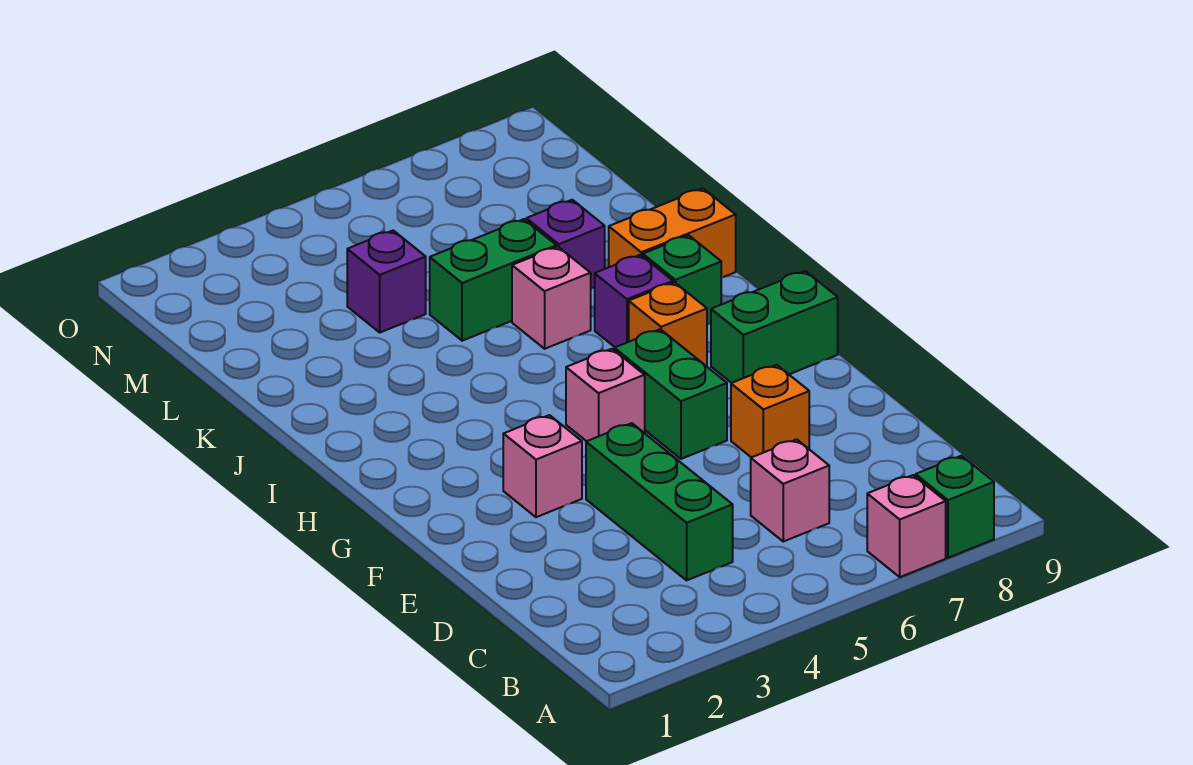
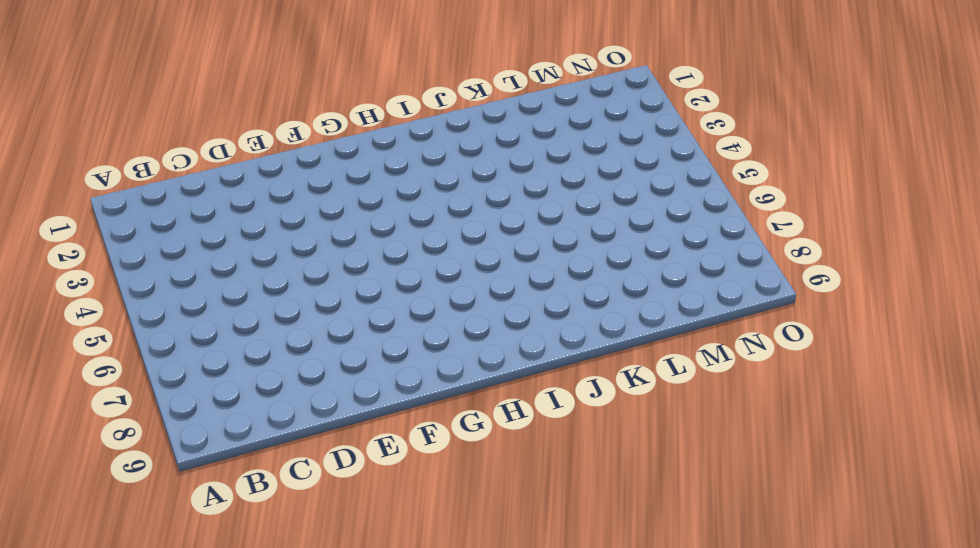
none -> pink brick A7 level 1
none -> green brick A8 level 1
none -> green brick C4:E4 level 1

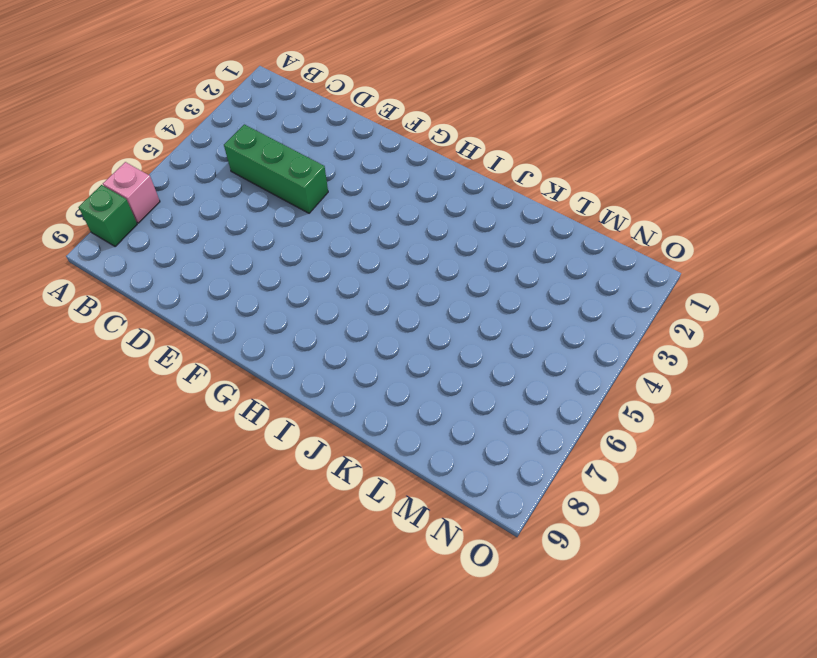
none -> pink brick C6 level 1
none -> orange brick E7 level 1
none -> pink brick F3 level 1

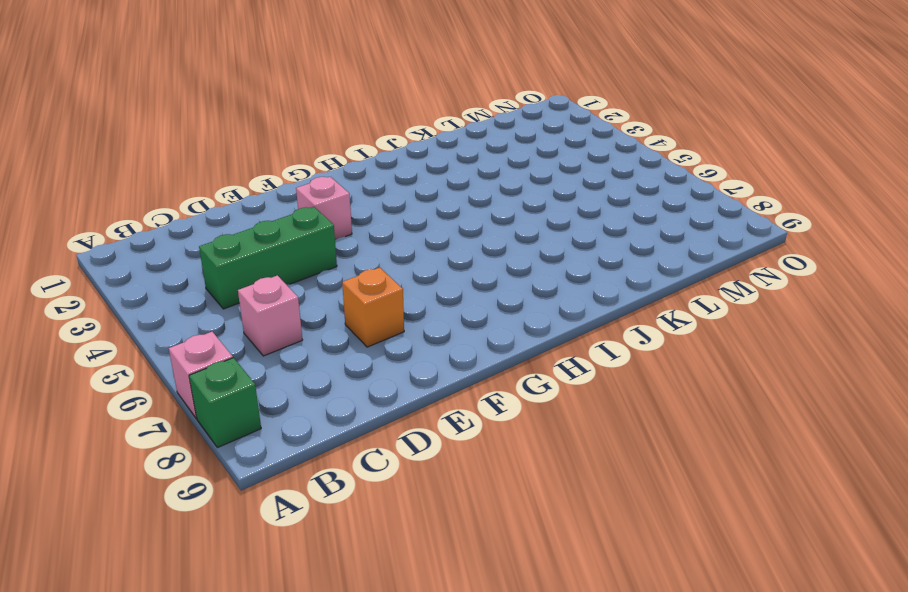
none -> green brick F6:G6 level 1
none -> pink brick G5 level 1
none -> green brick G8:G9 level 1

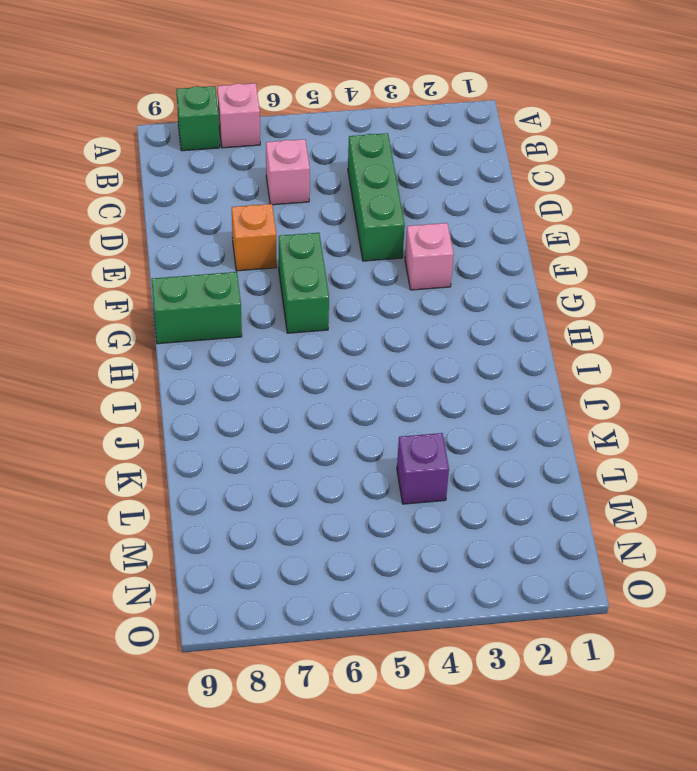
none -> pink brick G5 level 1
none -> orange brick H7 level 1
none -> purple brick I7 level 1

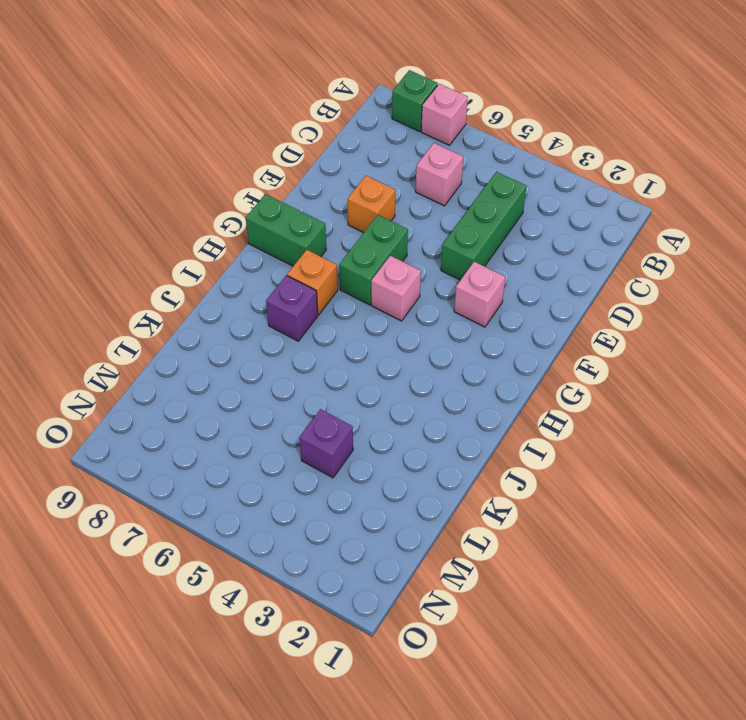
none -> green brick I8 level 1
none -> pink brick J6 level 1
none -> orange brick J8:J9 level 1

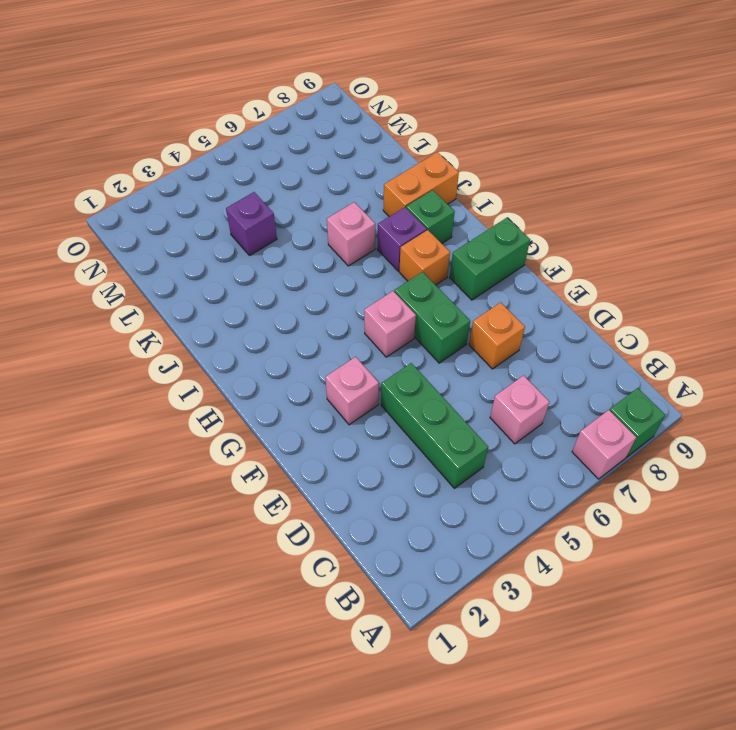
none -> green brick K5:K6 level 1
none -> purple brick K7 level 1

